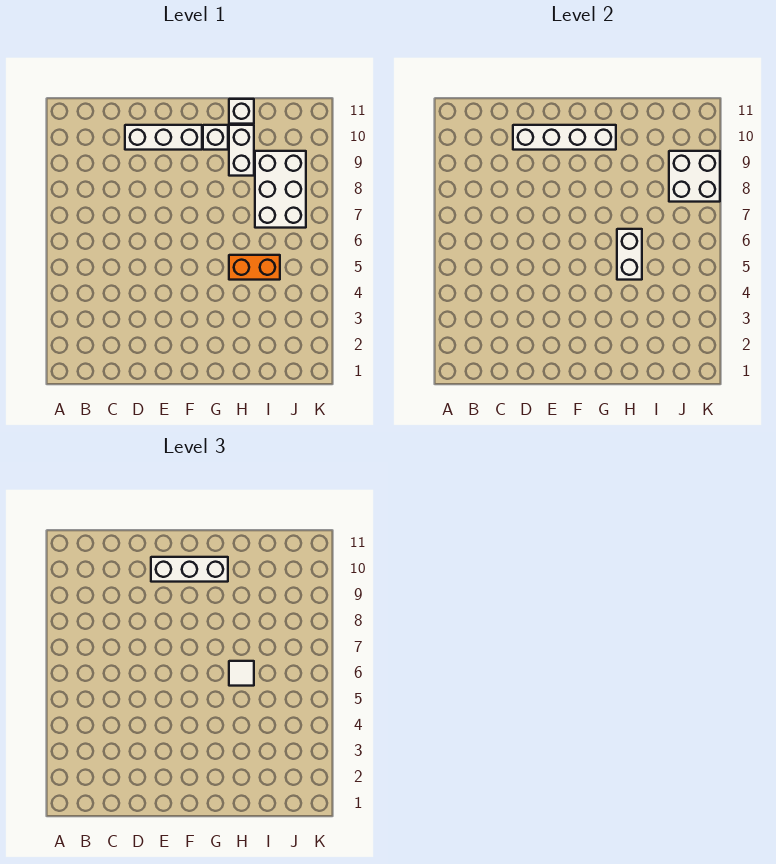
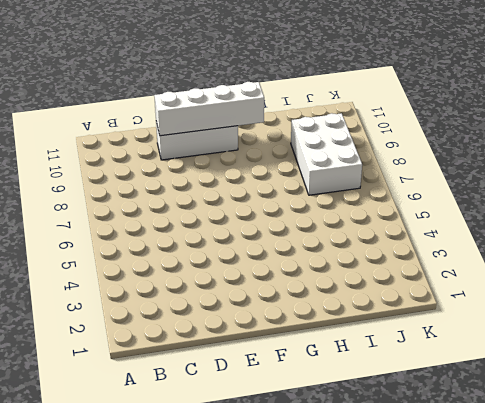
none -> white brick G10 level 1
none -> orange brick H5:I5 level 1

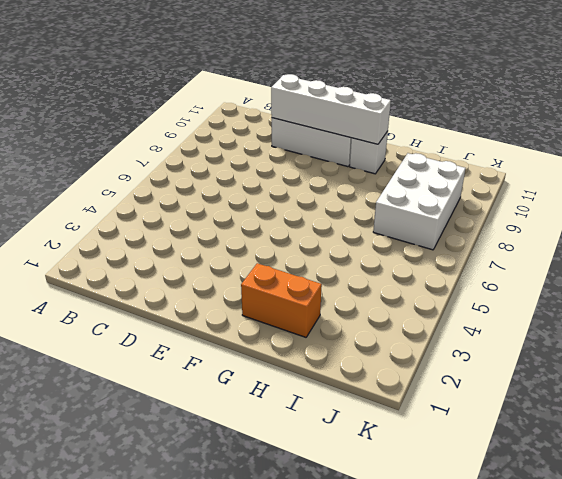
orange brick G2:H2 level 1 -> orange brick H5:I5 level 1
none -> white brick H9:H10 level 1
none -> white brick H11 level 1

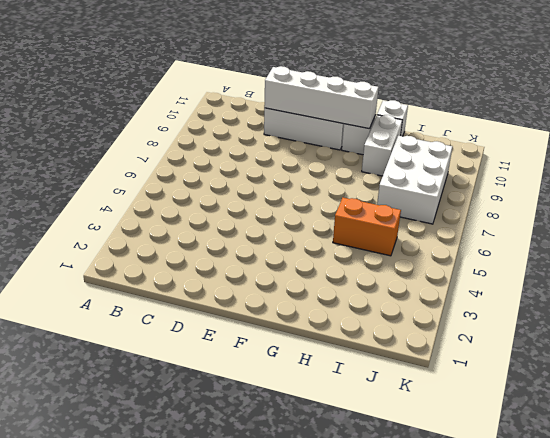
none -> white brick H5:H6 level 2
none -> white brick J8:K9 level 2

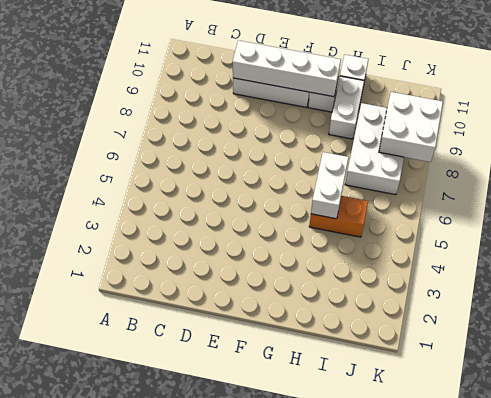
none -> white brick E10:G10 level 3
none -> white tile H6 level 3

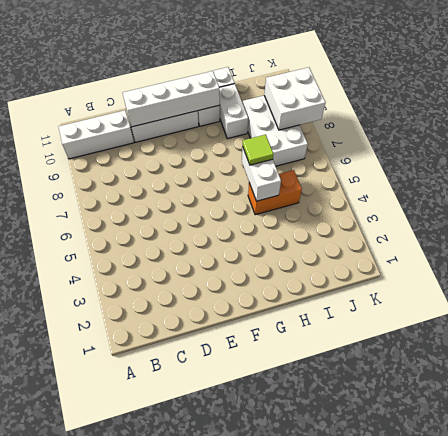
white brick A10:C10 level 1 -> white brick E10:G10 level 3
lime tile H6 level 3 -> white tile H6 level 3

